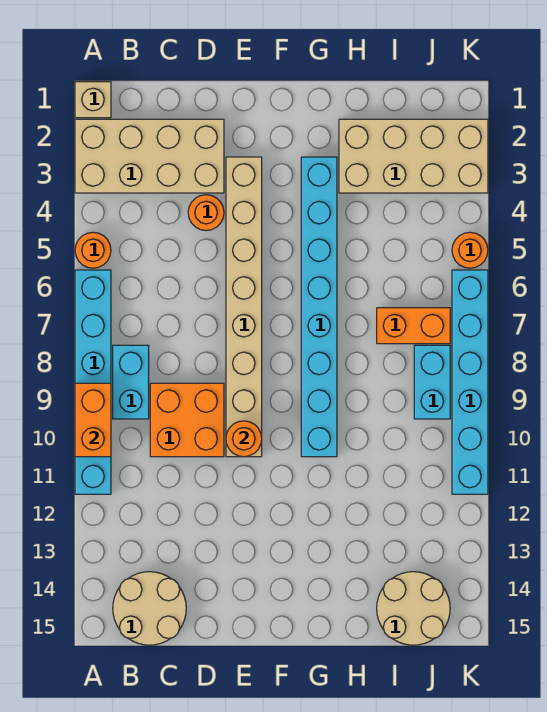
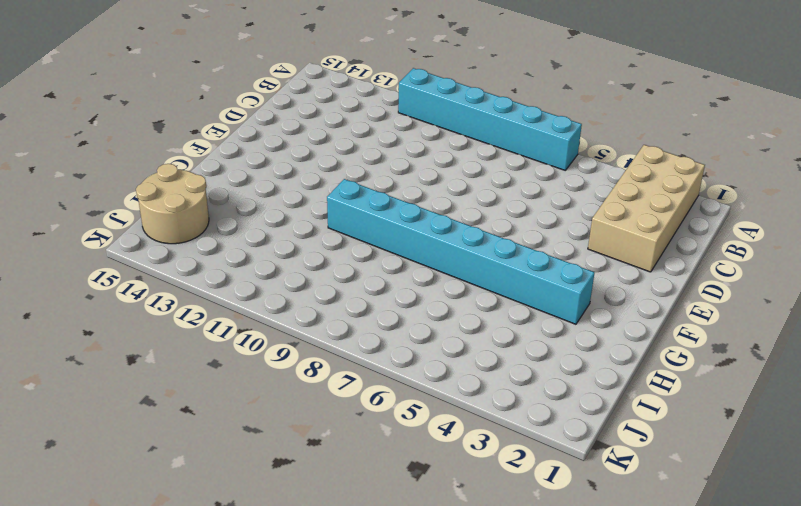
none -> tan brick A1 level 1
none -> orange round brick A5 level 1
none -> cyan brick B8:B9 level 1

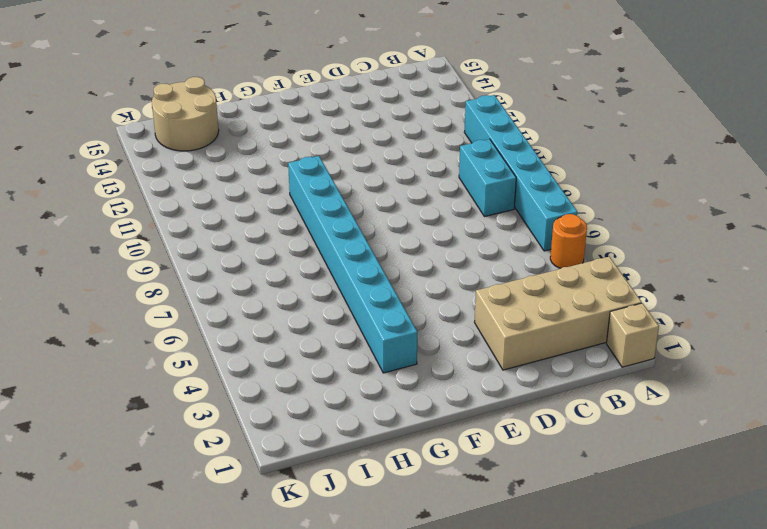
none -> tan round brick B14:C15 level 1
none -> orange brick C9:D10 level 1
none -> orange round brick D4 level 1

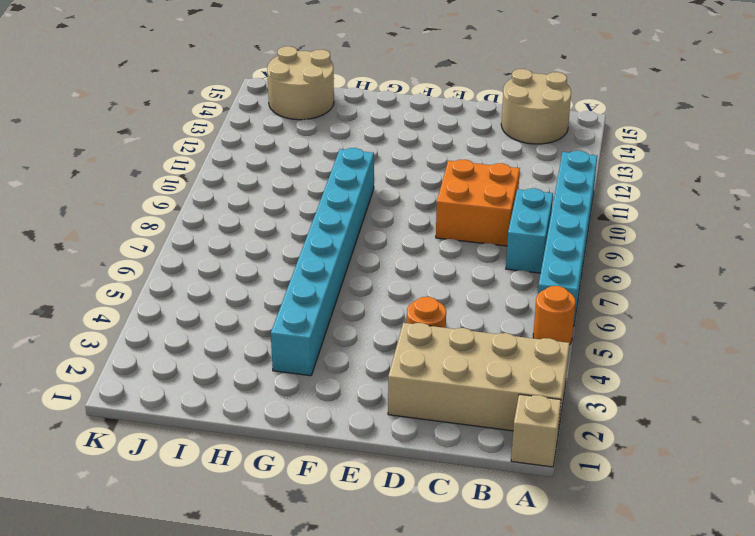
none -> tan brick E3:E10 level 1
none -> tan brick H2:K3 level 1
none -> orange brick I7:J7 level 1

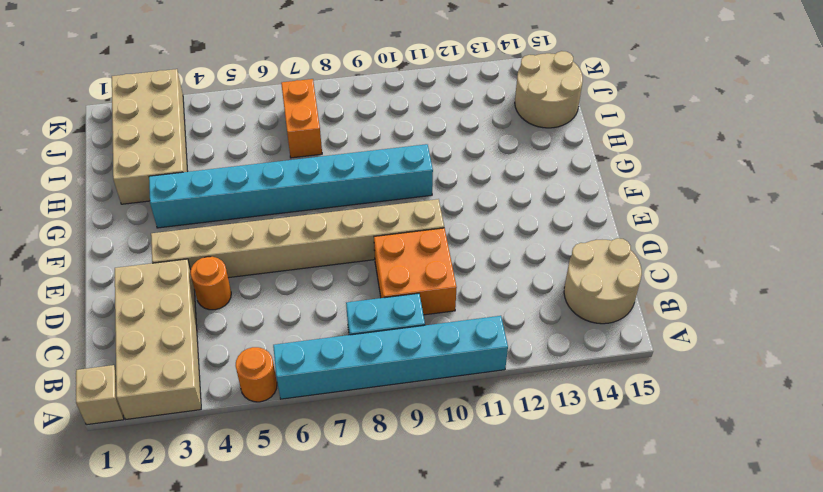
none -> cyan brick J8:J9 level 1
none -> orange round brick K5 level 1
none -> cyan brick K6:K11 level 1

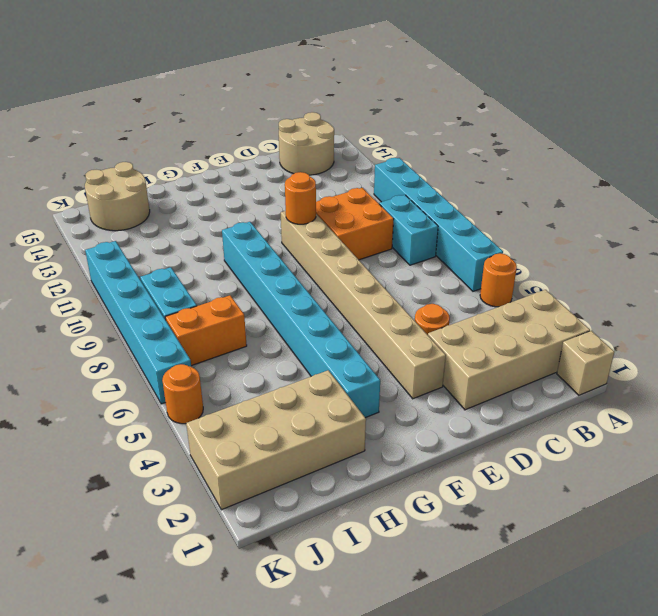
none -> orange brick A9:A10 level 2

